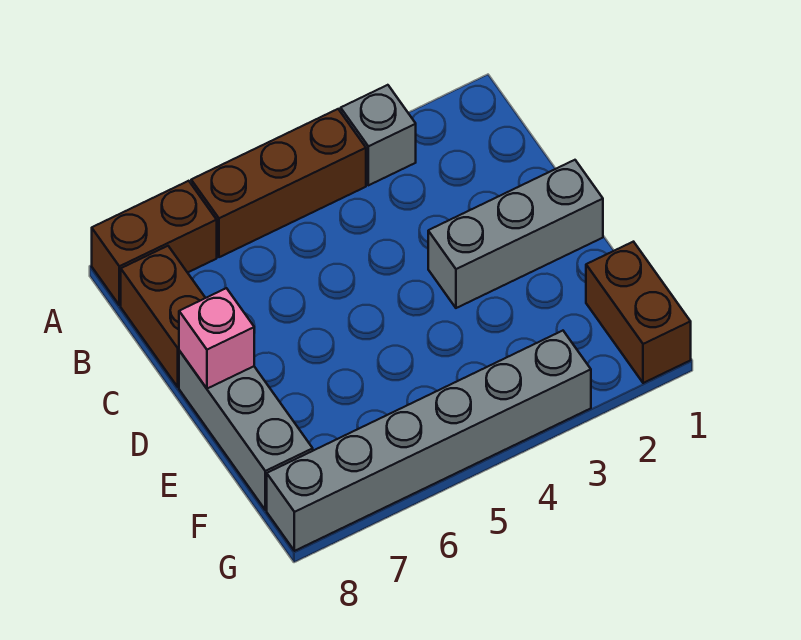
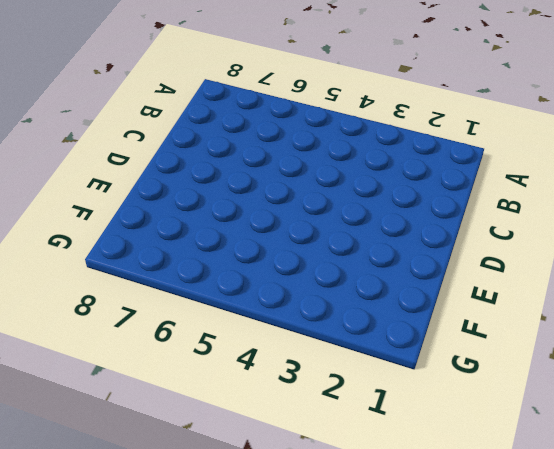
none -> grey brick A3 level 1
none -> brown brick A4:A6 level 1

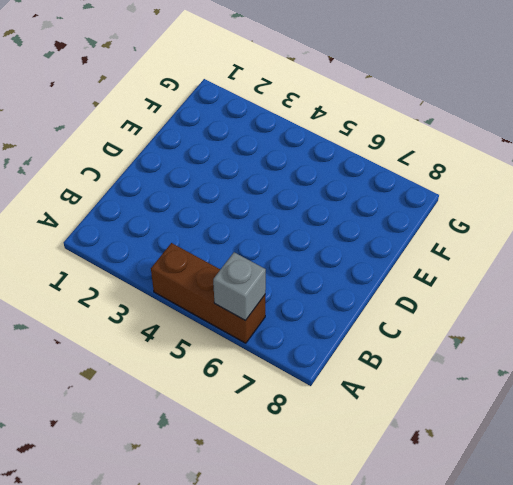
grey brick A6 level 2 -> grey brick A3 level 1
none -> brown brick A7:A8 level 1
none -> brown brick B8:C8 level 1

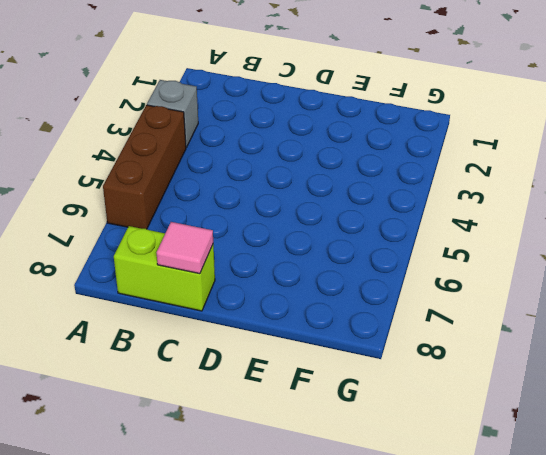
lime brick B8:C8 level 1 -> brown brick B8:C8 level 1
pink tile C8 level 2 -> none
none -> brown brick A7:A8 level 1
none -> grey brick D1:D3 level 1

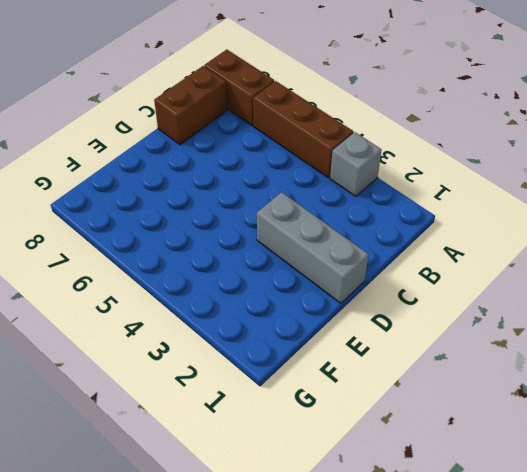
none -> grey brick D8:F8 level 1
none -> brown brick F1:G1 level 1

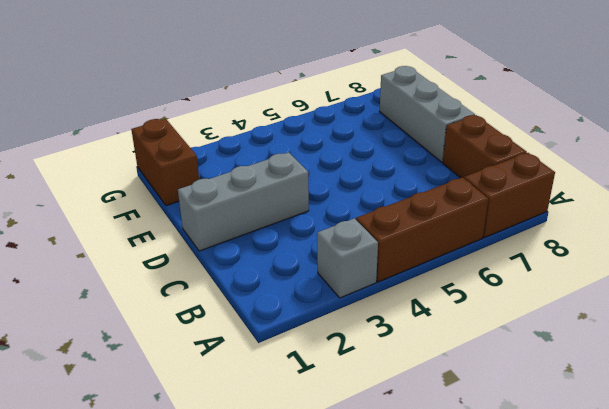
none -> grey brick G3:G8 level 1
none -> pink brick D8 level 2

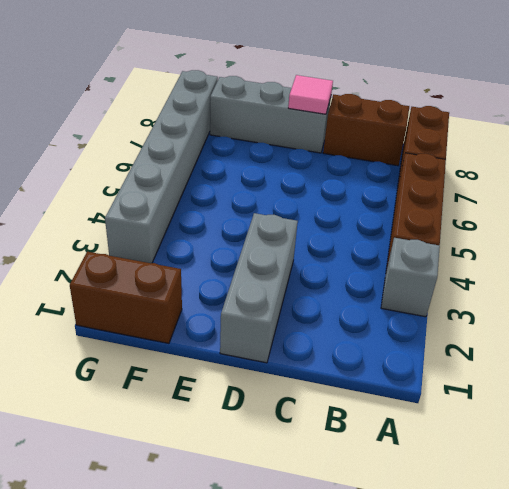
pink tile D8 level 2 -> pink brick D8 level 2

